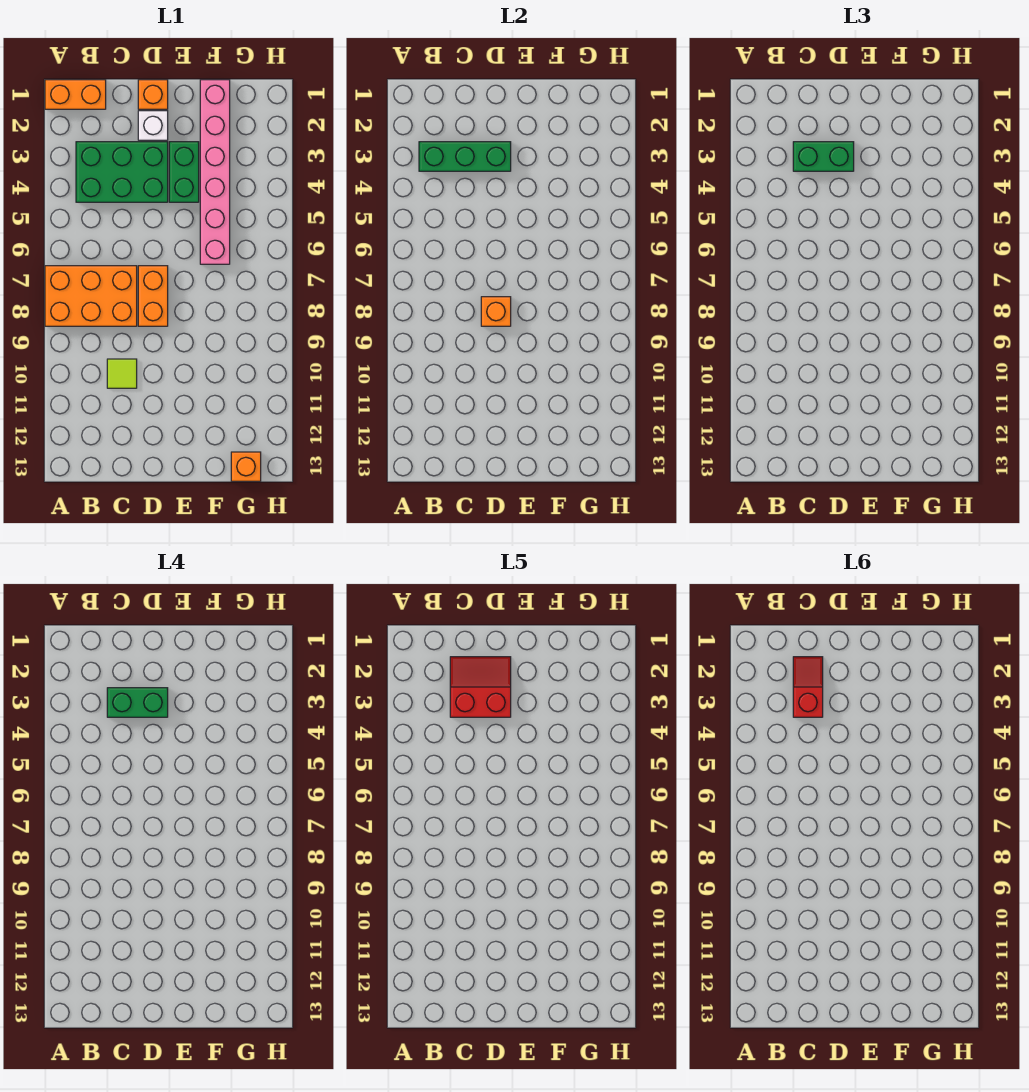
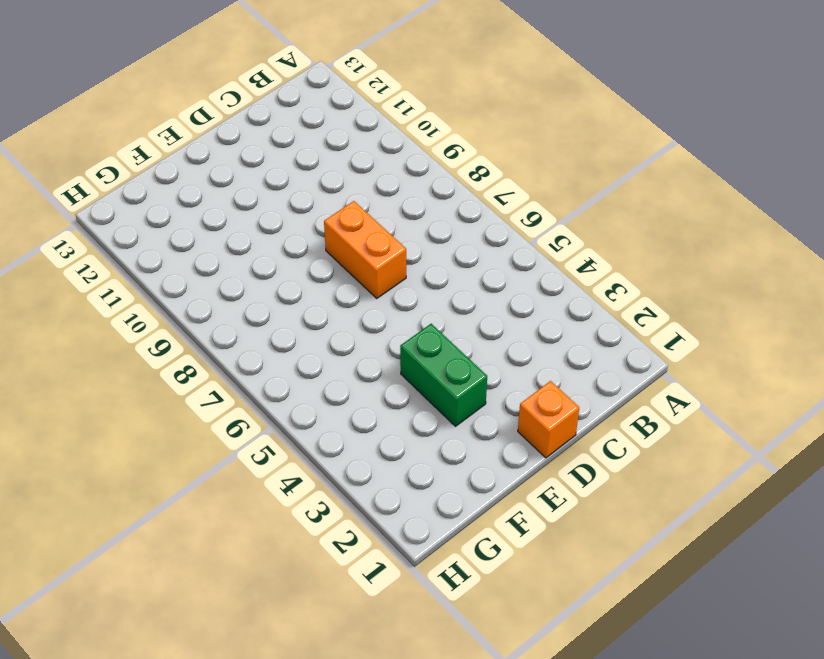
none -> orange brick A1:B1 level 1
none -> orange brick A7:C8 level 1
none -> green brick B3:D4 level 1

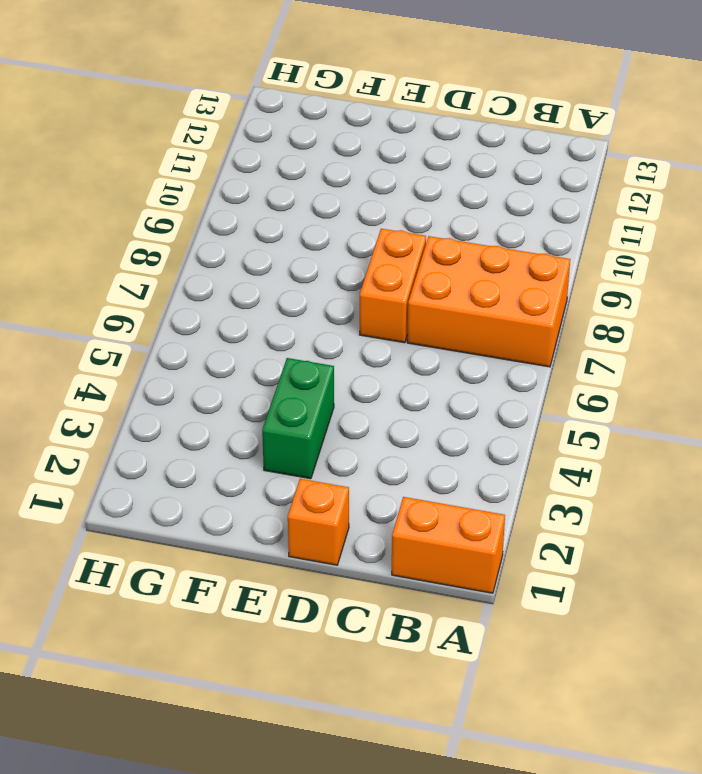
none -> green brick B3:D4 level 1
none -> lime tile C10 level 1
none -> white brick D2 level 1

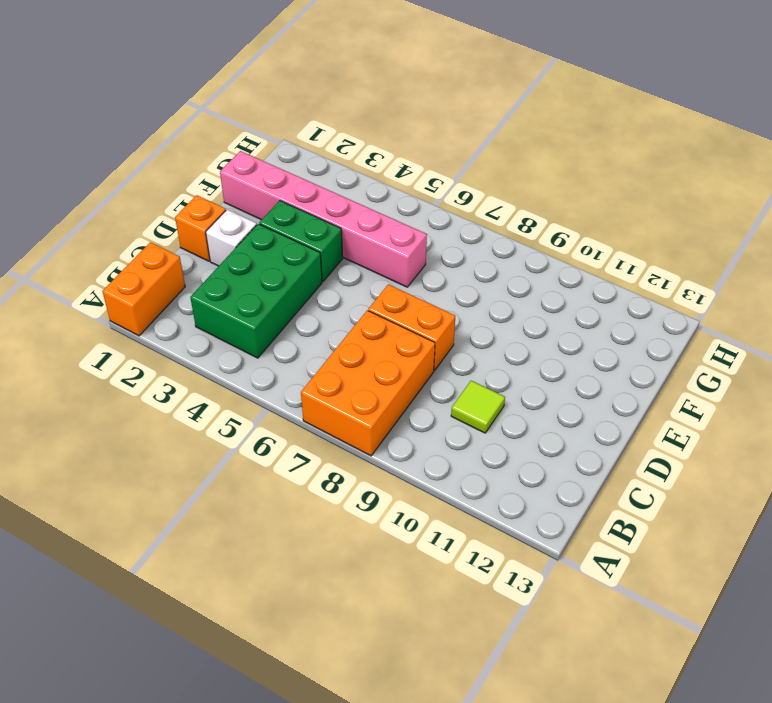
none -> orange brick G13 level 1
none -> green brick B3:D3 level 2
none -> orange brick D8 level 2

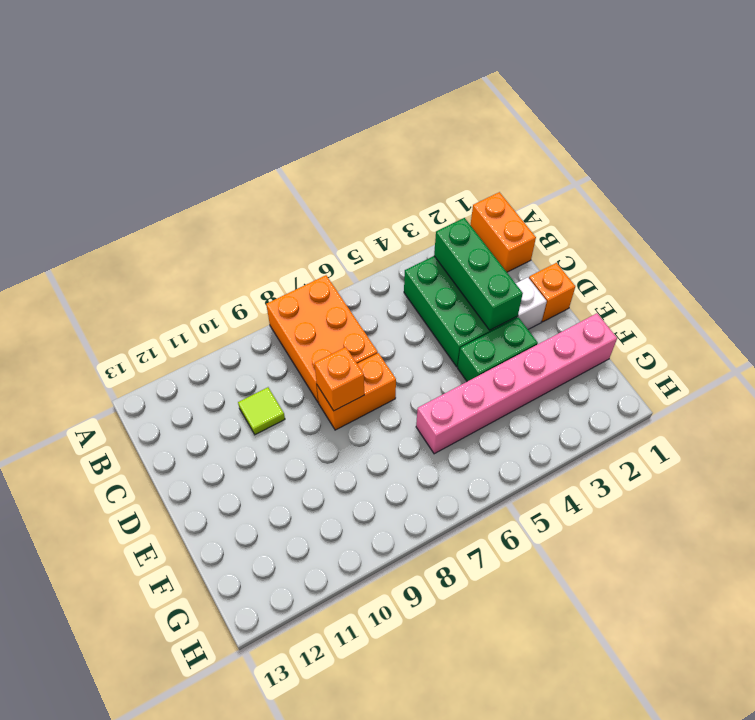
none -> orange brick G13 level 1
none -> green brick C3:D3 level 3
none -> green brick C3:D3 level 4

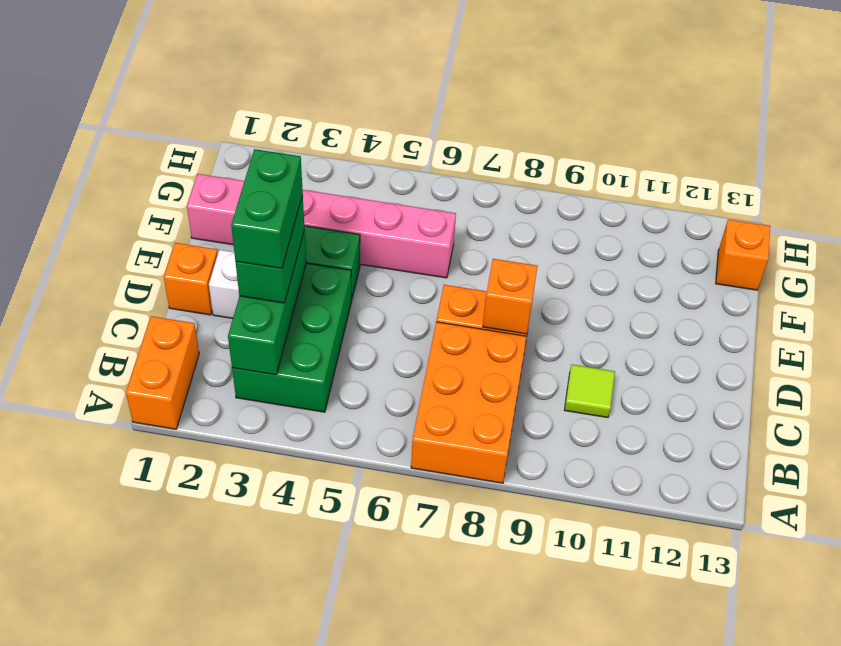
none -> red slope C2:D3 level 5 top 3
none -> red slope C2:C3 level 6 top 3

